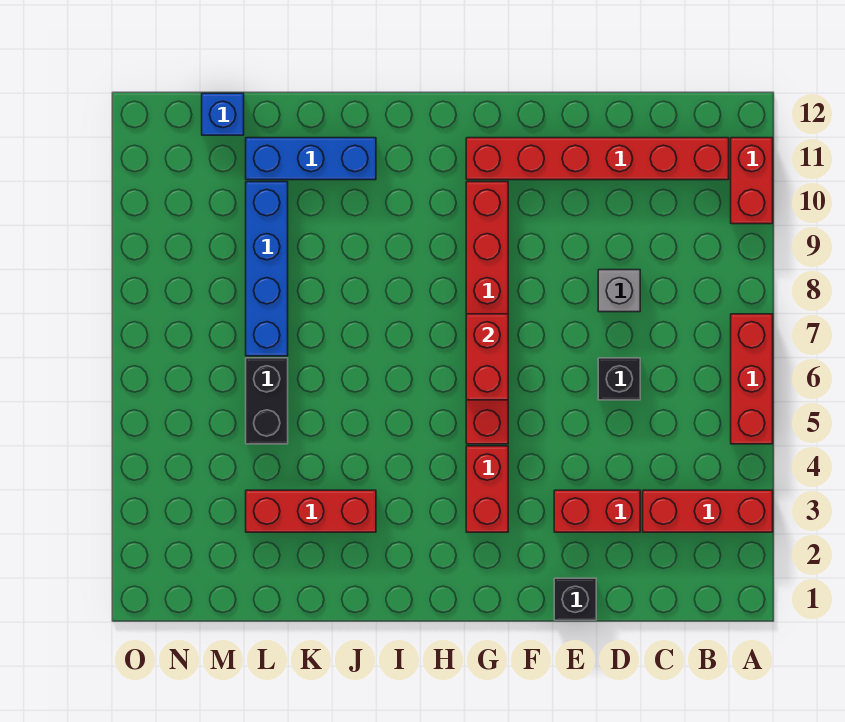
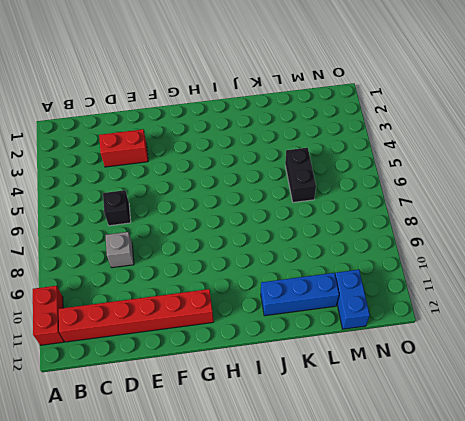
blue brick M11:M12 level 1 -> blue brick M12 level 1
none -> red brick A3:C3 level 1
none -> red brick A5:A7 level 1
none -> black brick E1 level 1

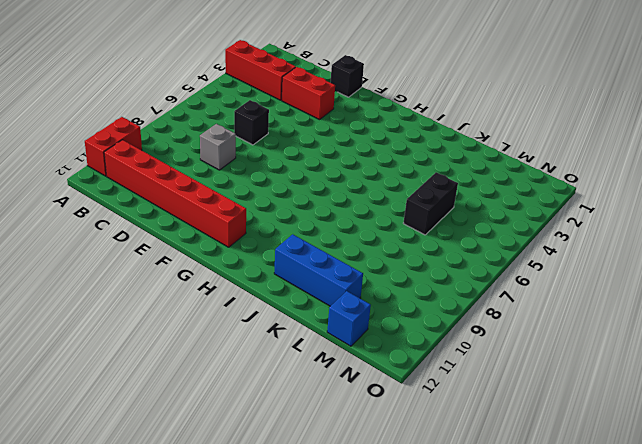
none -> red brick A5:A7 level 1
none -> red brick G3:G4 level 1
none -> red brick G5:G10 level 1

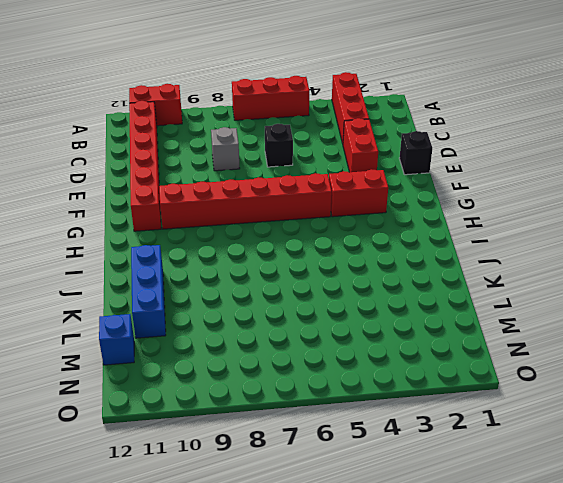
none -> red brick J3:L3 level 1
none -> black brick L5:L6 level 1
none -> blue brick L7:L10 level 1

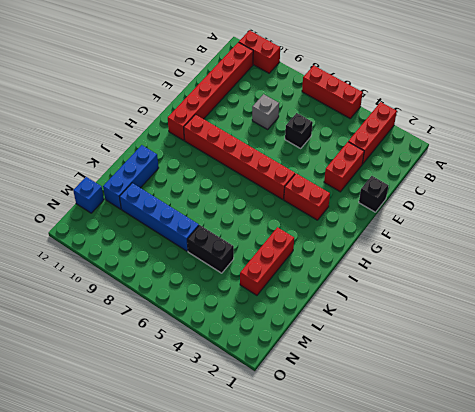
none -> red brick G6:G7 level 2

